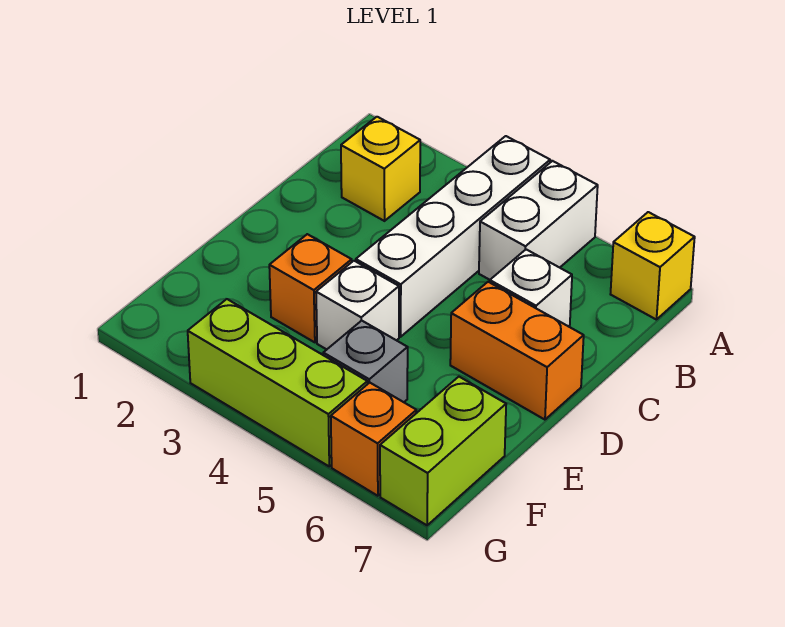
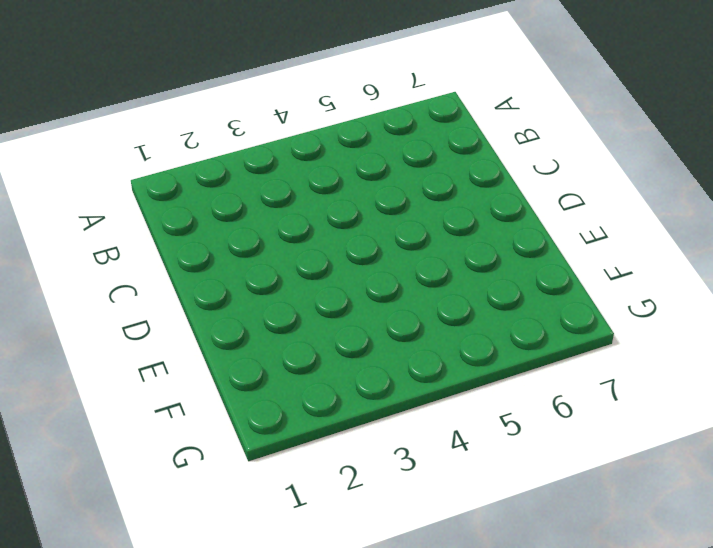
none -> white brick A4:D4 level 1
none -> white brick A5:B5 level 1
none -> yellow brick A7 level 1

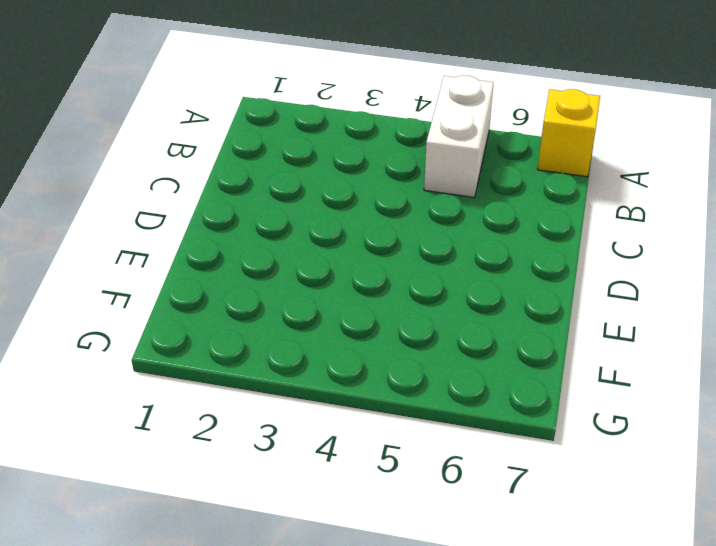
none -> white brick A4:D4 level 1
none -> yellow brick B2 level 1
none -> white brick C6 level 1

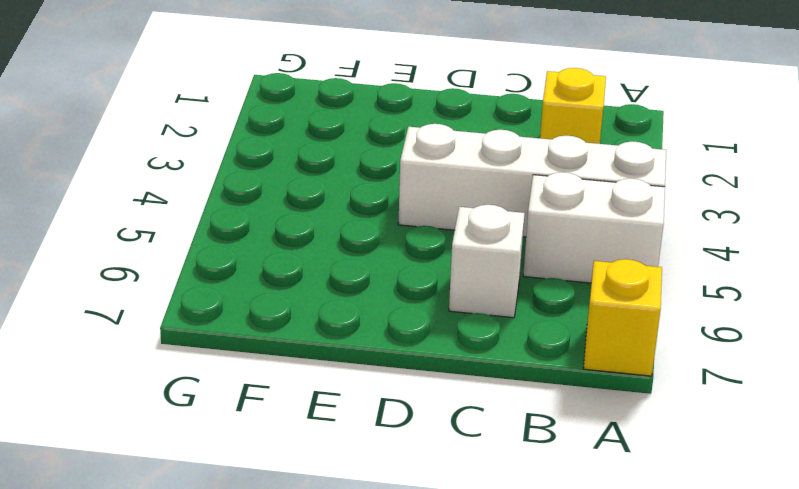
none -> orange brick D6:D7 level 1
none -> orange brick E3 level 1
none -> white brick E4 level 1

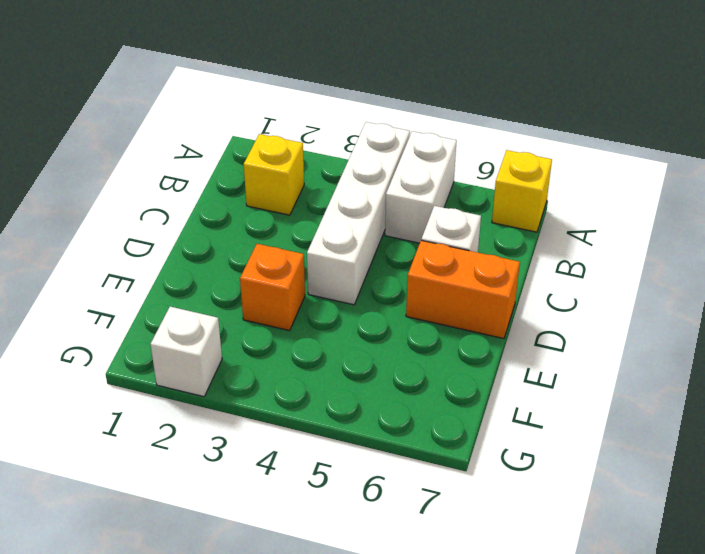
white brick G2 level 1 -> white brick E4 level 1
none -> grey brick F5 level 1
none -> lime brick F7:G7 level 1
none -> lime brick G3:G5 level 1

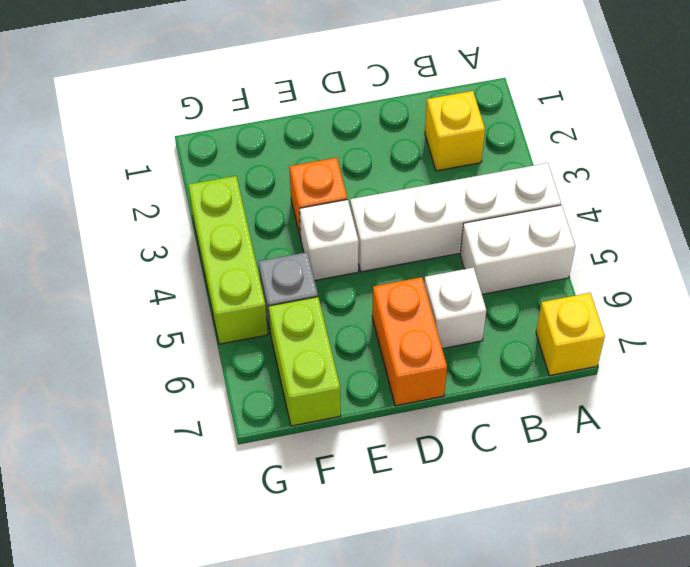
lime brick F6:F7 level 1 -> lime brick F7:G7 level 1
none -> orange brick G6 level 1

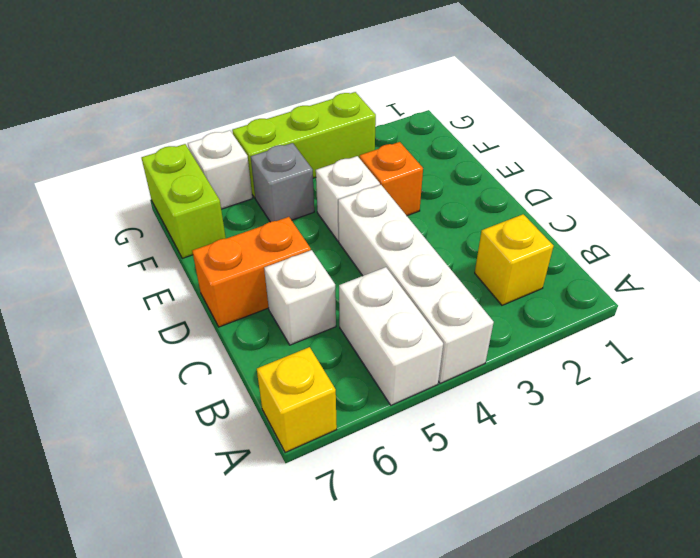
white brick G6 level 1 -> orange brick G6 level 1

